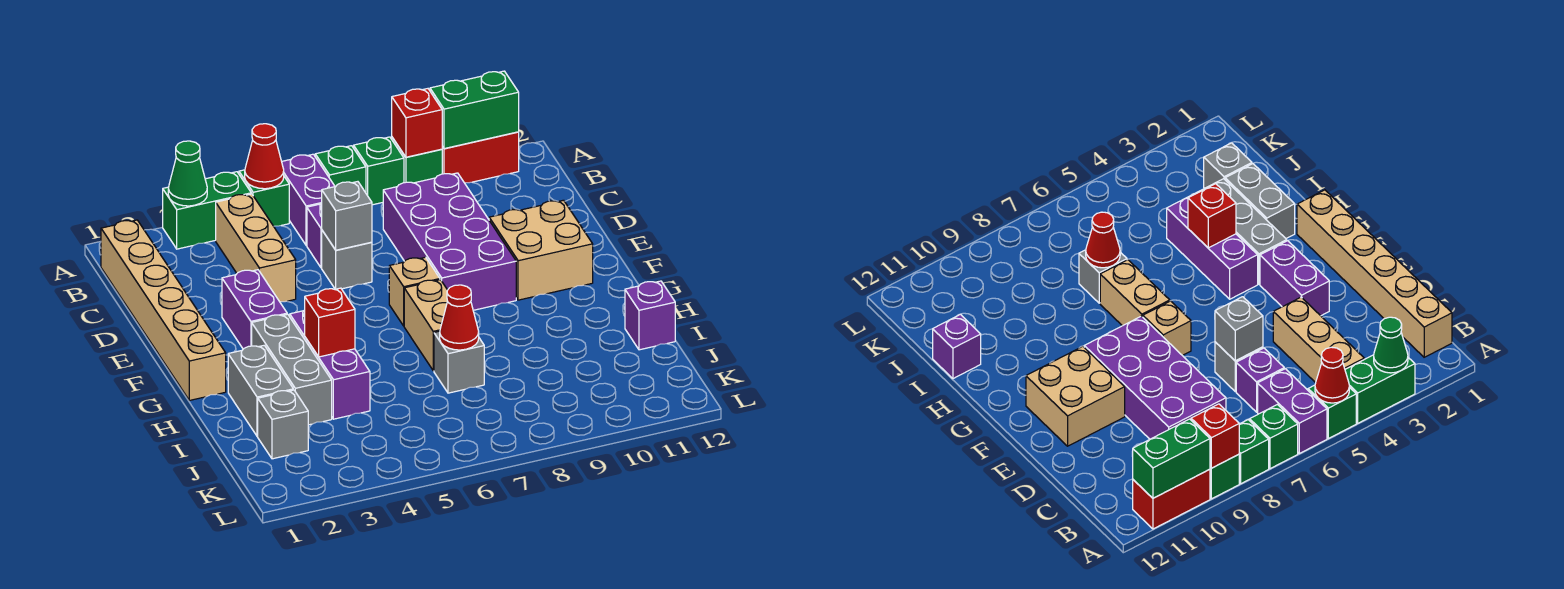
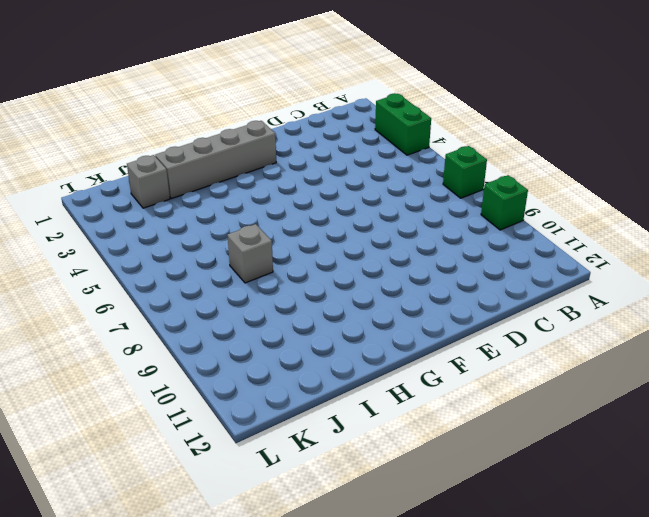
grey brick F2:I2 level 1 -> grey brick H2:I2 level 1
none -> green brick A5 level 1
none -> purple brick A6:B6 level 1
none -> green brick A8 level 1

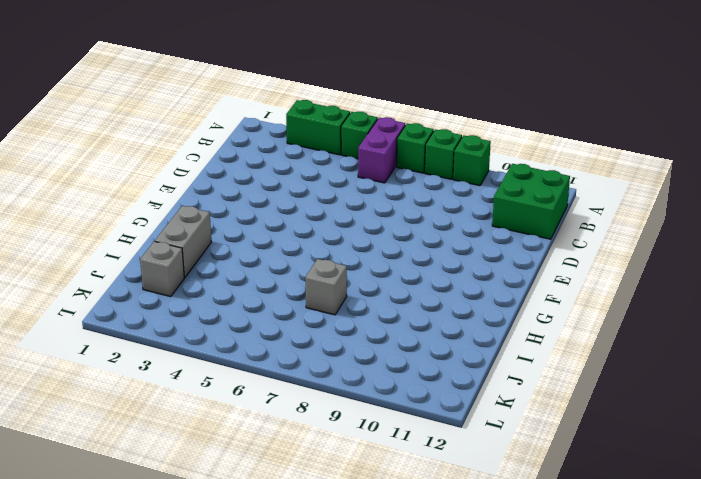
green brick B11:C12 level 1 -> none
none -> red brick A10:A11 level 1
none -> tan brick B1:G1 level 1
none -> tan brick B4:D4 level 1

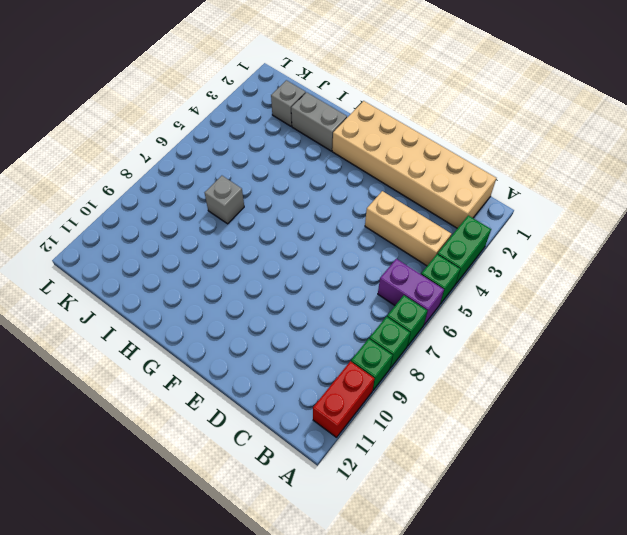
tan brick B1:G2 level 1 -> tan brick B1:G1 level 1
none -> purple brick C6 level 1
none -> purple brick C8:F9 level 1
none -> grey brick D6 level 1

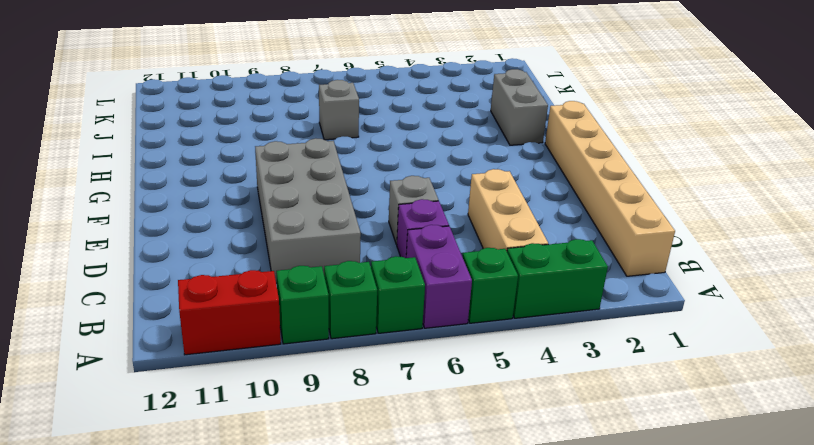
grey brick C8:F9 level 1 -> purple brick C8:F9 level 1
none -> purple brick E3:F3 level 1
none -> tan brick E10:F11 level 1
none -> tan brick F7 level 1

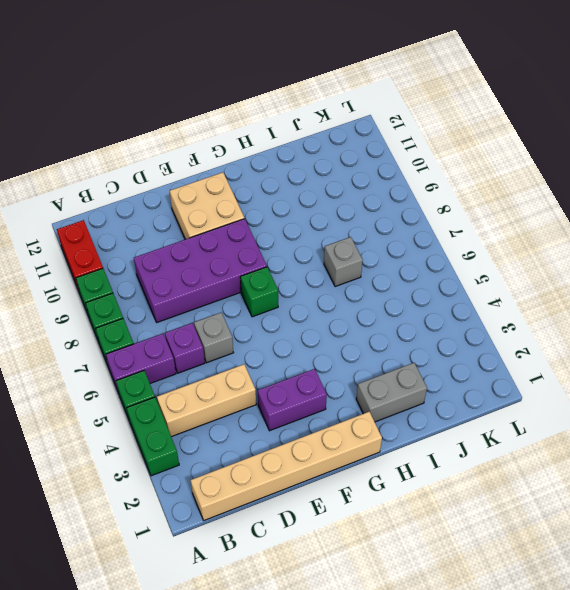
green brick F7 level 1 -> tan brick F7 level 1
none -> grey brick G3:I3 level 1
none -> purple brick G4:I4 level 1
none -> tan brick G7:H7 level 1

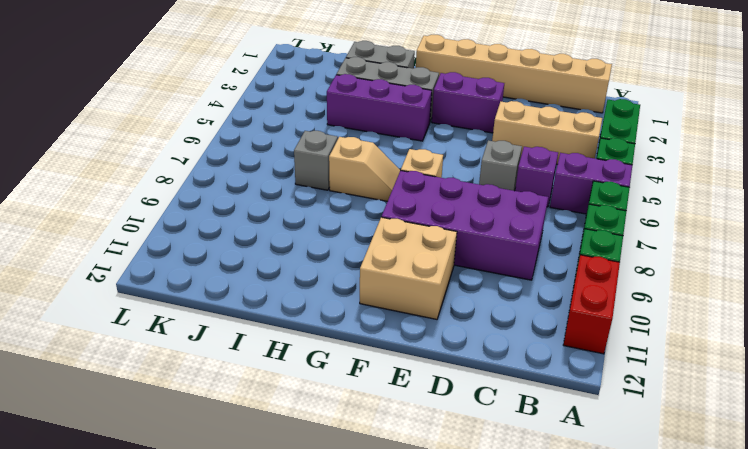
tan slope G7:H7 level 1 top H -> tan brick G7:H7 level 1
none -> purple brick I12 level 1
none -> grey brick J2 level 1
none -> green cone A3 level 2

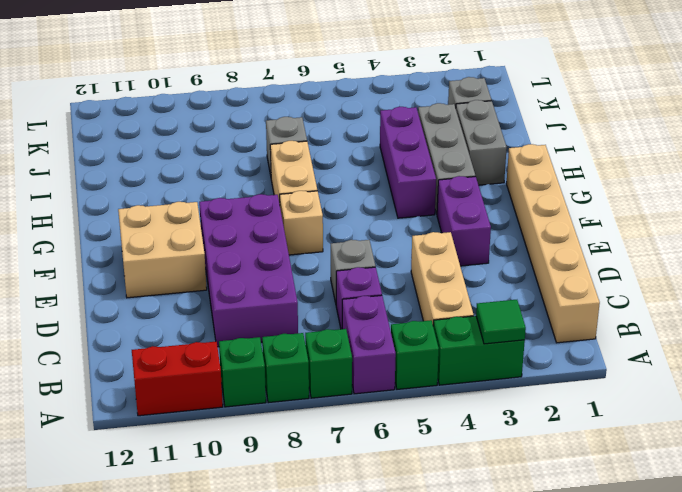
green tile A3 level 2 -> green cone A3 level 2
none -> purple brick I12 level 1
none -> red cone A5 level 2
none -> red brick A9 level 2

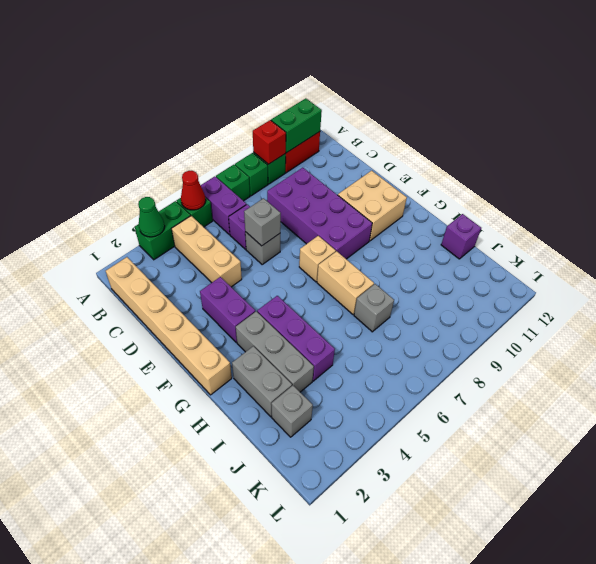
none -> red brick H4 level 2
none -> red cone I7 level 2

